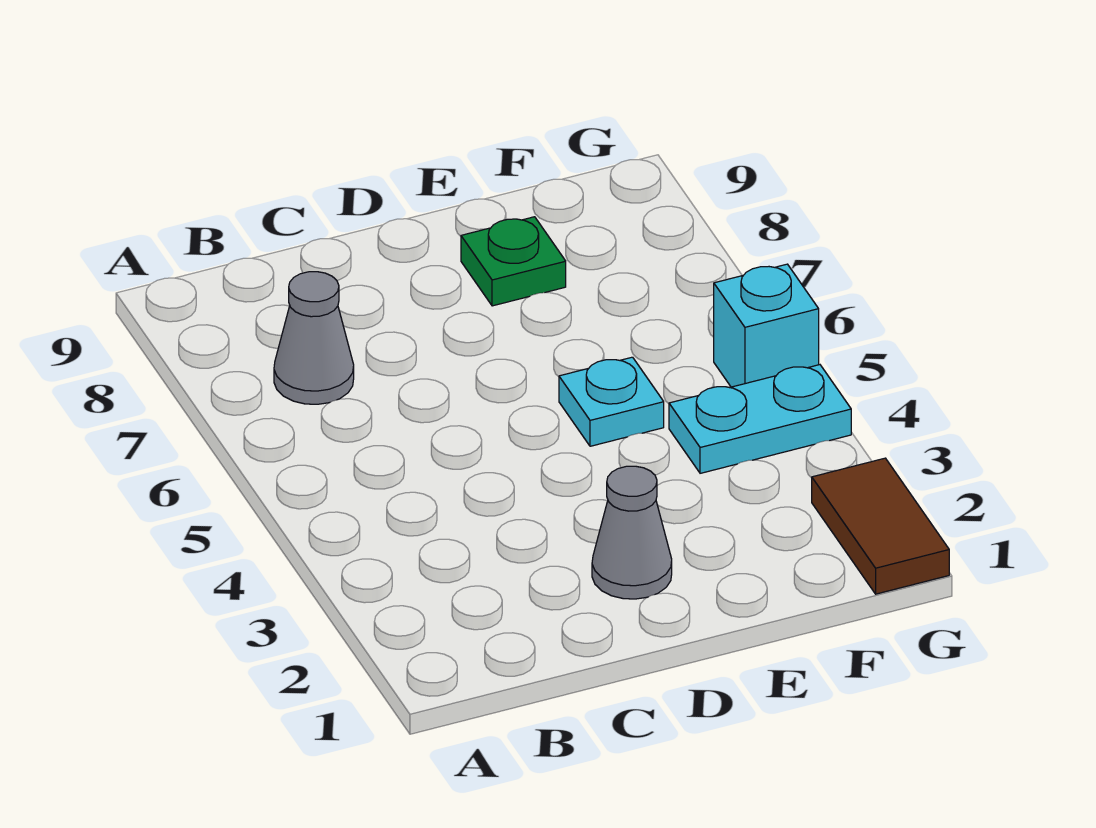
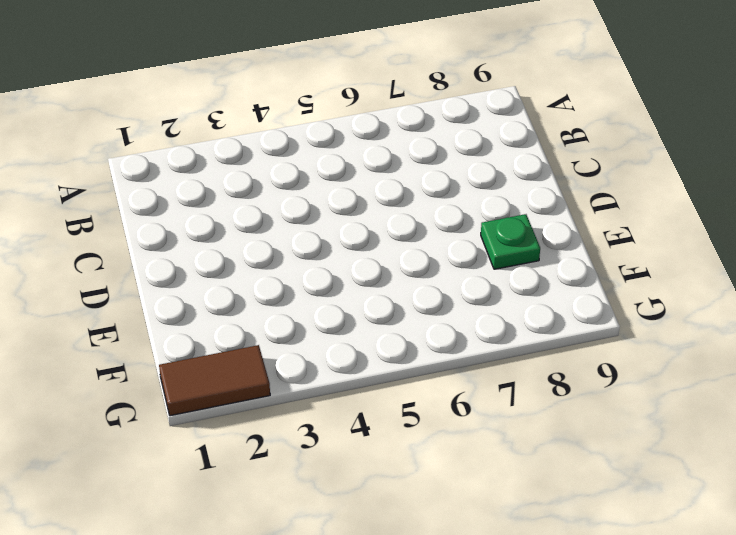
none -> grey cone B7 level 1
none -> grey cone D2 level 1

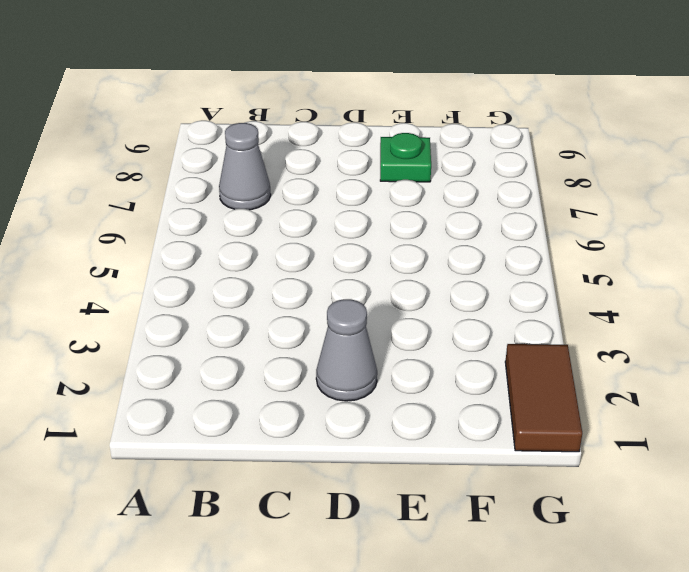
none -> cyan plate E5 level 1
none -> cyan plate F4:G4 level 1

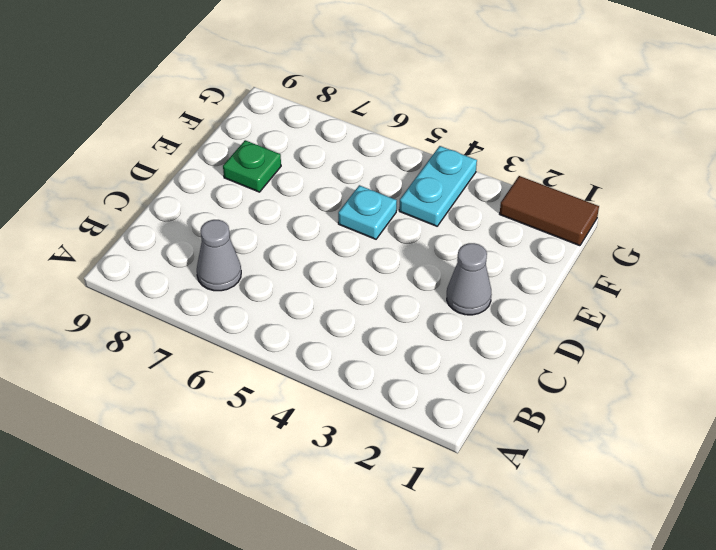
none -> cyan brick G5 level 1

